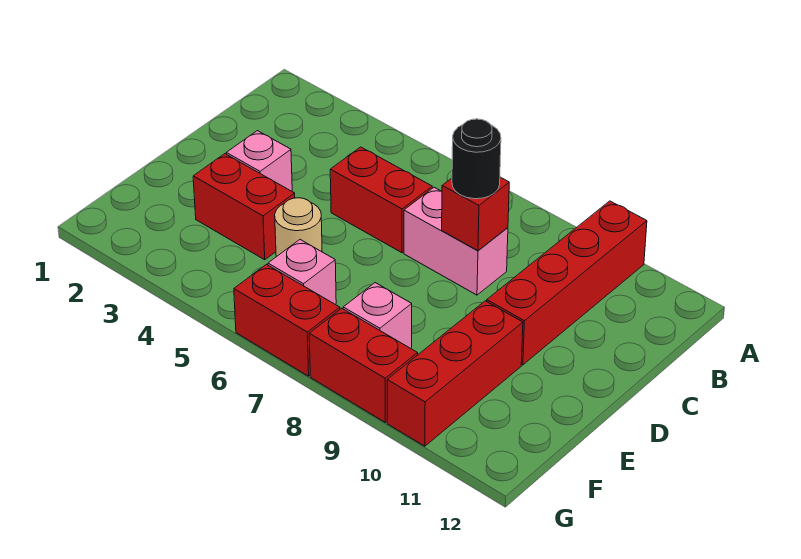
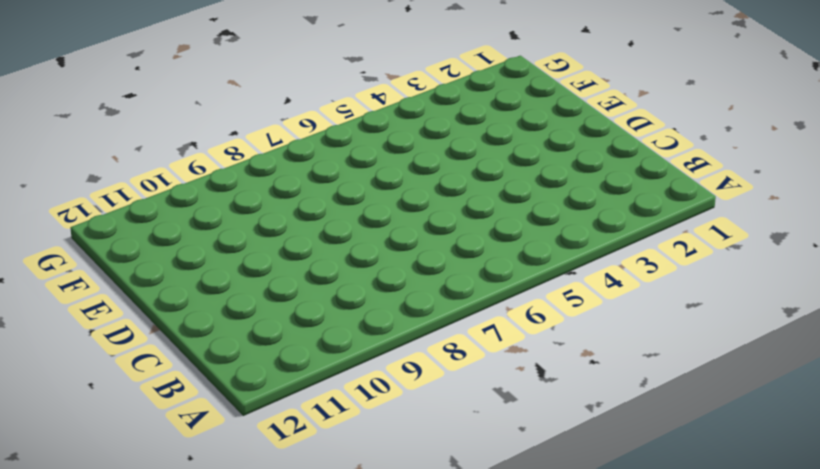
none -> red brick A10:D10 level 1
none -> red brick C5:C6 level 1
none -> pink brick C7:C8 level 1

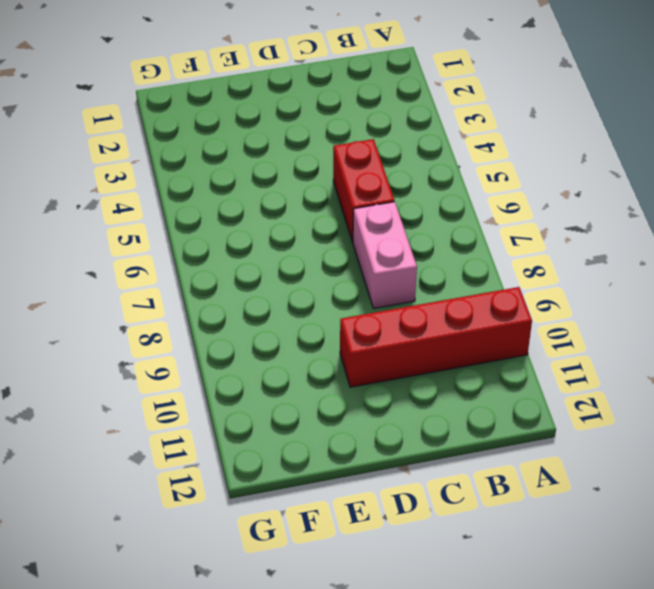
none -> pink brick D3 level 1
none -> red brick E3:E4 level 1
none -> tan round brick E5 level 1

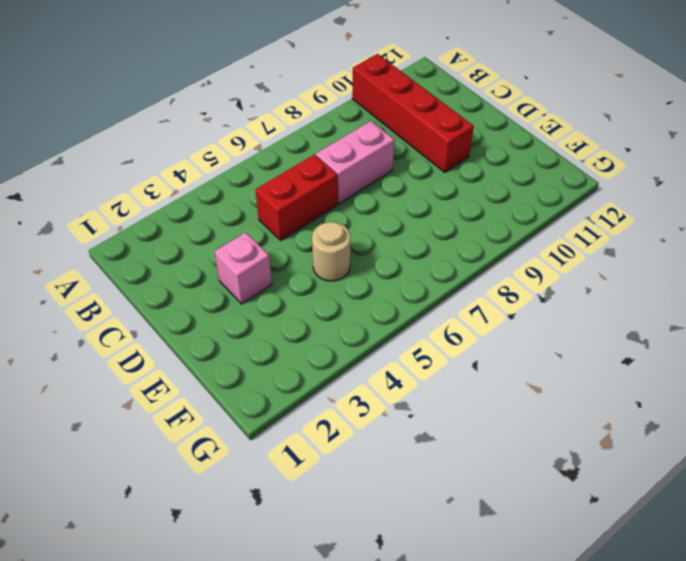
none -> red brick E3:E4 level 1
none -> red brick E10:G10 level 1
none -> pink brick F6 level 1

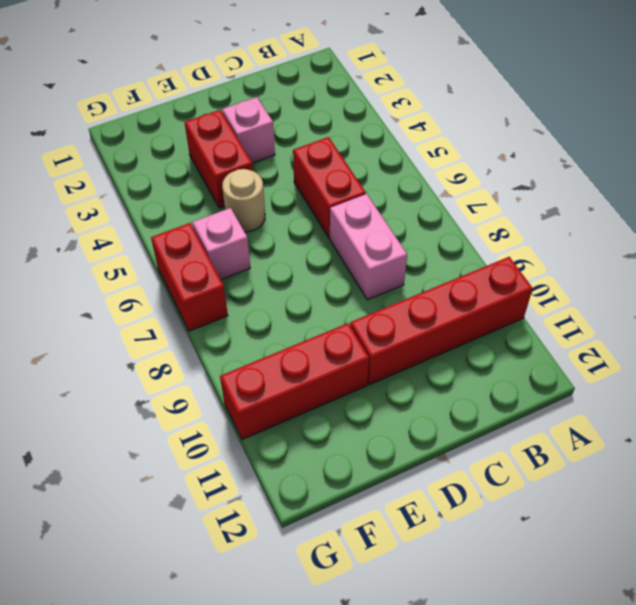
none -> pink brick F8 level 1
none -> red brick G8:G9 level 1
none -> red brick C8 level 2

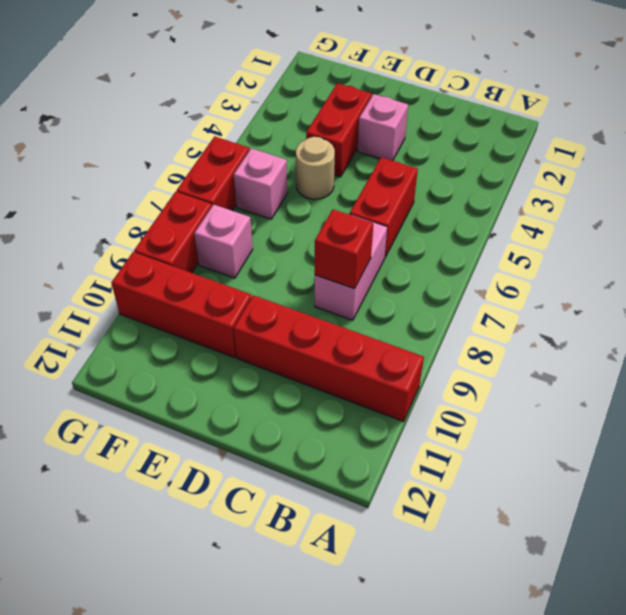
none -> black round brick C8 level 3

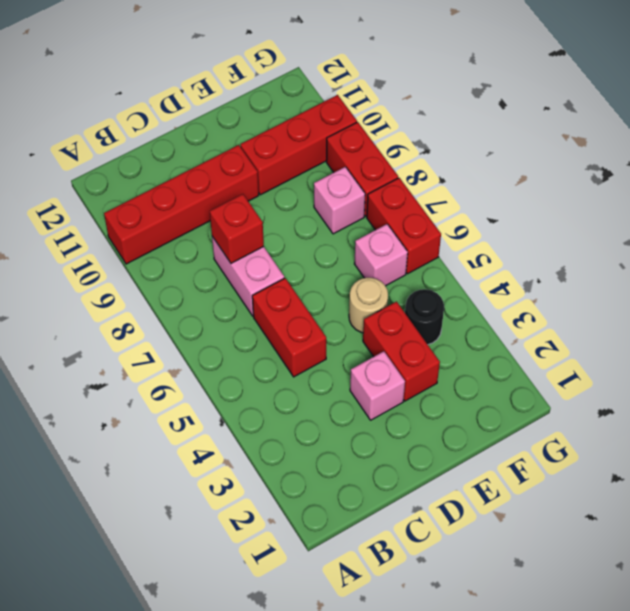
black round brick F4 level 1 -> black round brick C8 level 3

